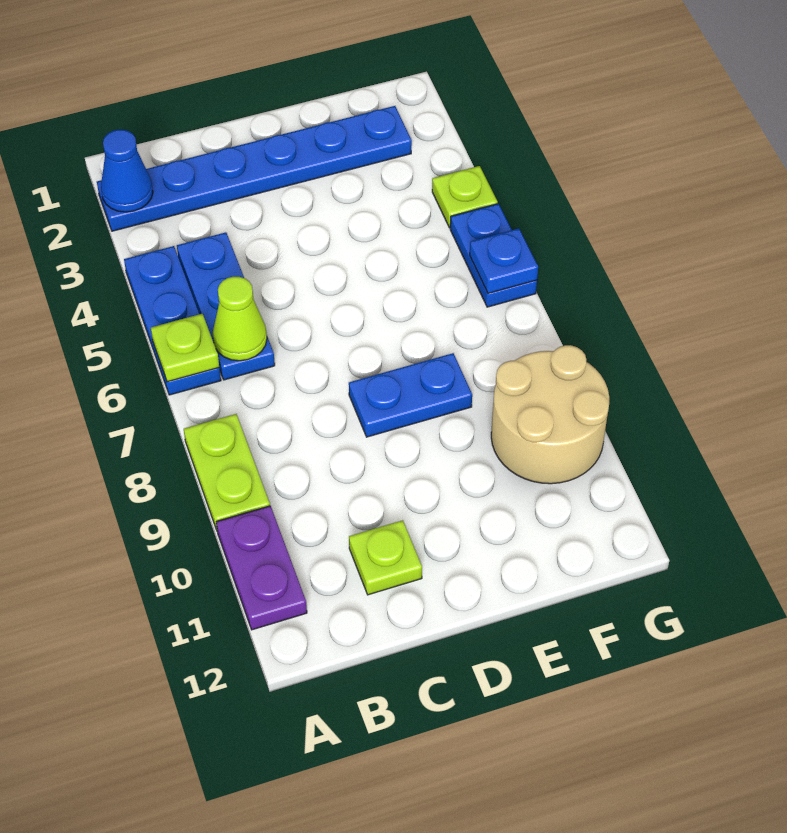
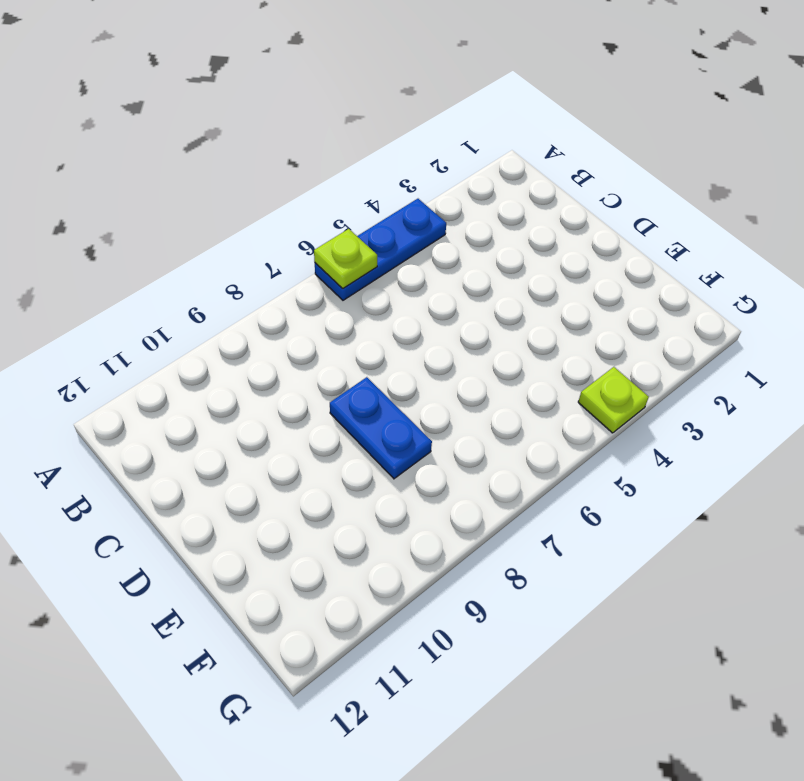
none -> blue plate A2:F2 level 1
none -> lime plate A8:A9 level 1
none -> purple plate A10:A11 level 1

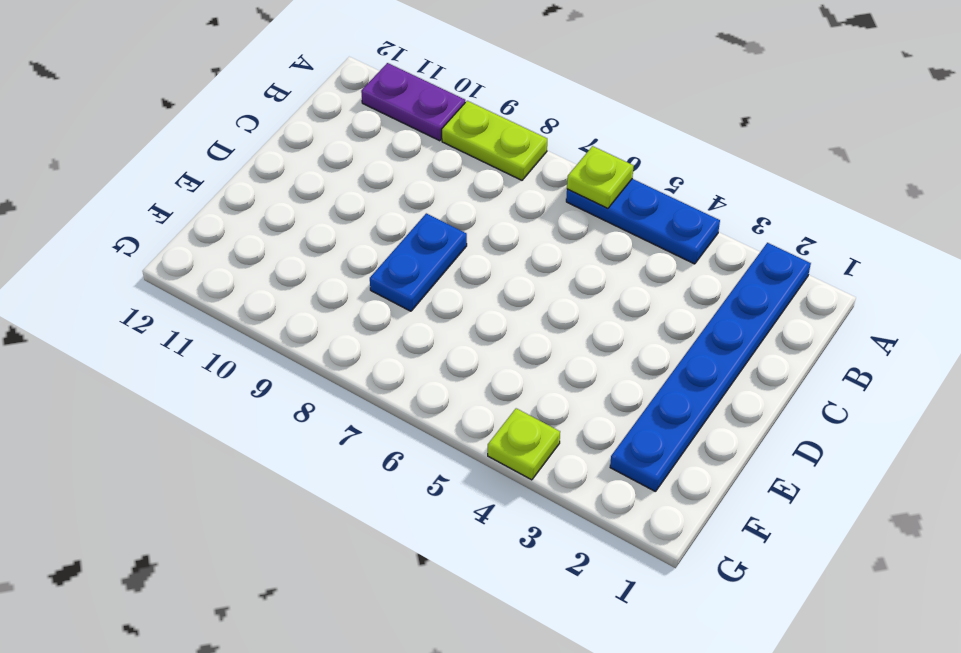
none -> blue plate B4:B6 level 1
none -> lime plate C11 level 1
none -> tan round brick F9:G10 level 1

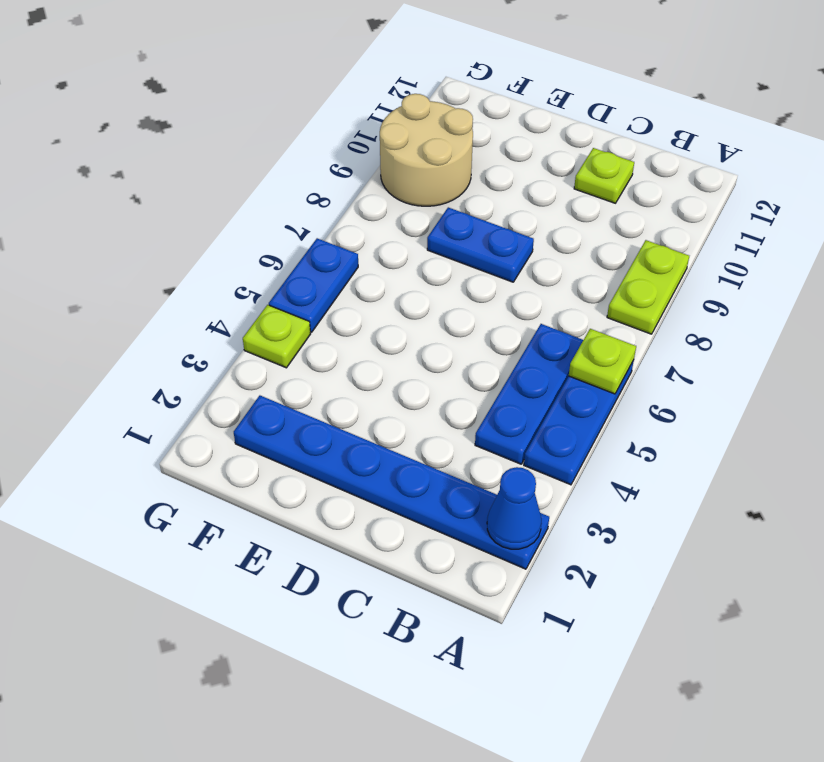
none -> purple plate A10:A11 level 1
none -> lime cone B6 level 2
none -> blue plate G6 level 2

